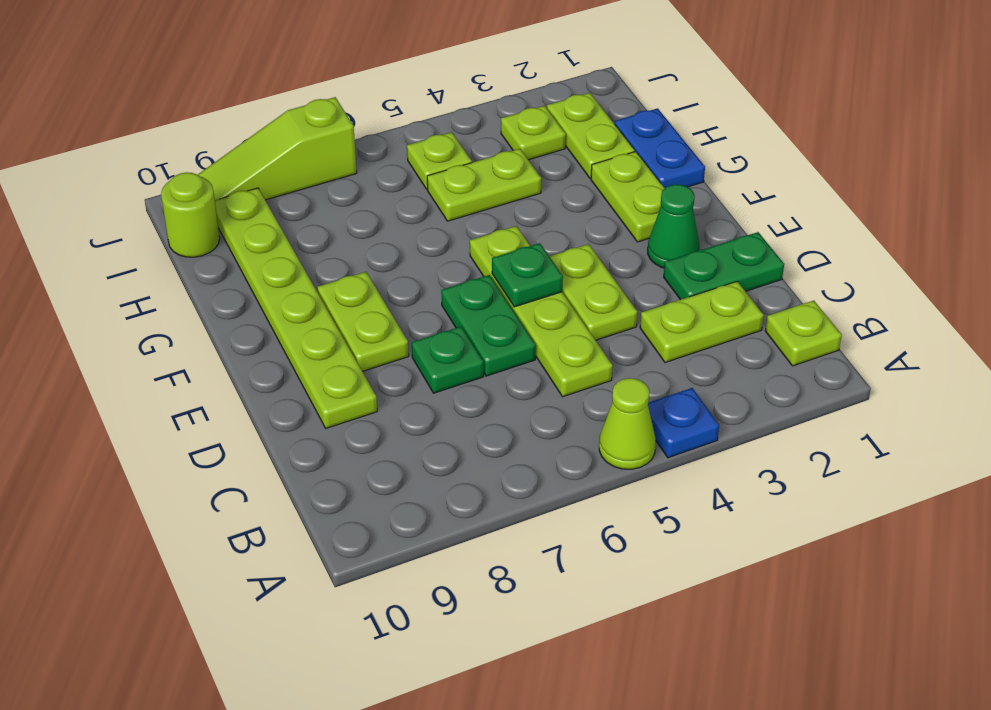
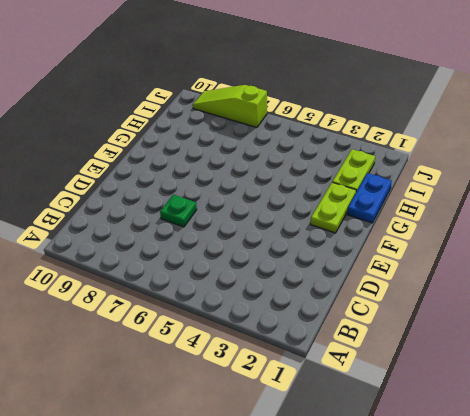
none -> blue plate A4 level 1
none -> lime cone A5 level 1
none -> lime plate B1 level 1

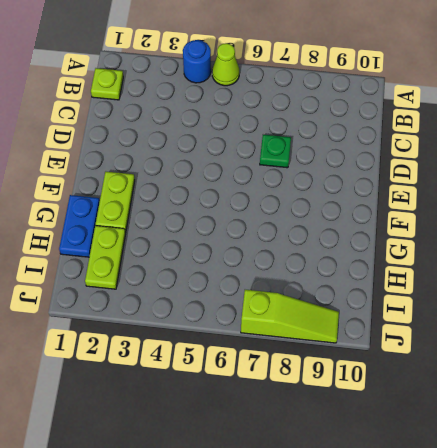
blue round brick A4 level 1 -> blue plate A4 level 1
none -> lime plate C2:C3 level 1
none -> lime plate C5:F5 level 1
none -> green plate D1:D2 level 1

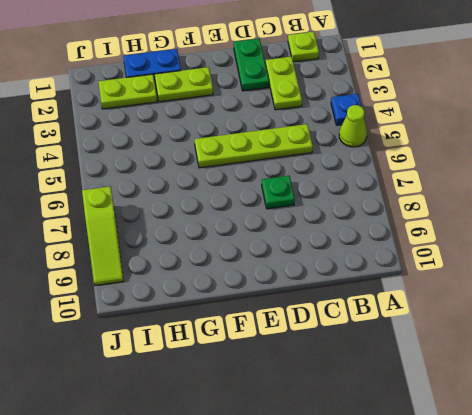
none -> lime plate D4:E4 level 1
none -> green plate D6:E6 level 1
none -> lime plate D9:I9 level 1

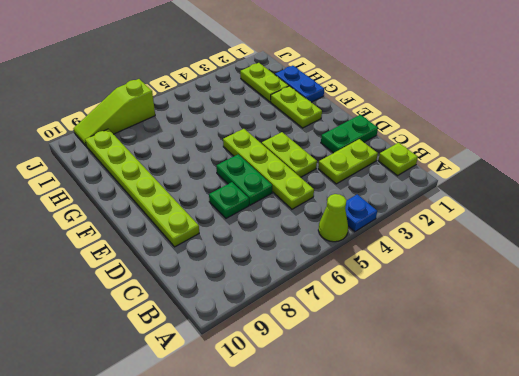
none -> green cone E2 level 1
none -> lime plate E8:F8 level 1
none -> lime plate H4:H5 level 1

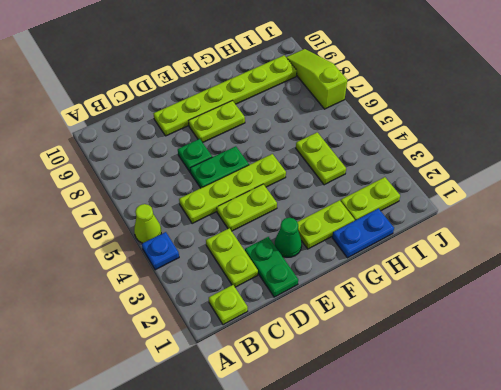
none -> lime plate I3 level 1
none -> lime plate I5 level 1
none -> lime round brick I10 level 1

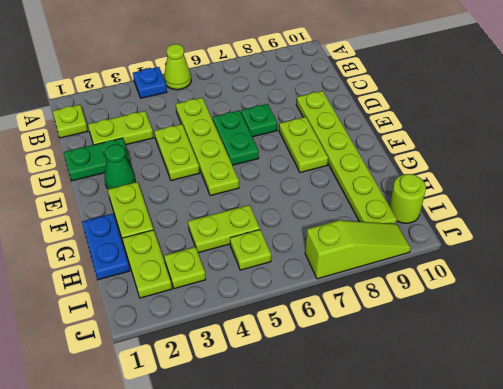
none -> green plate E5 level 2

